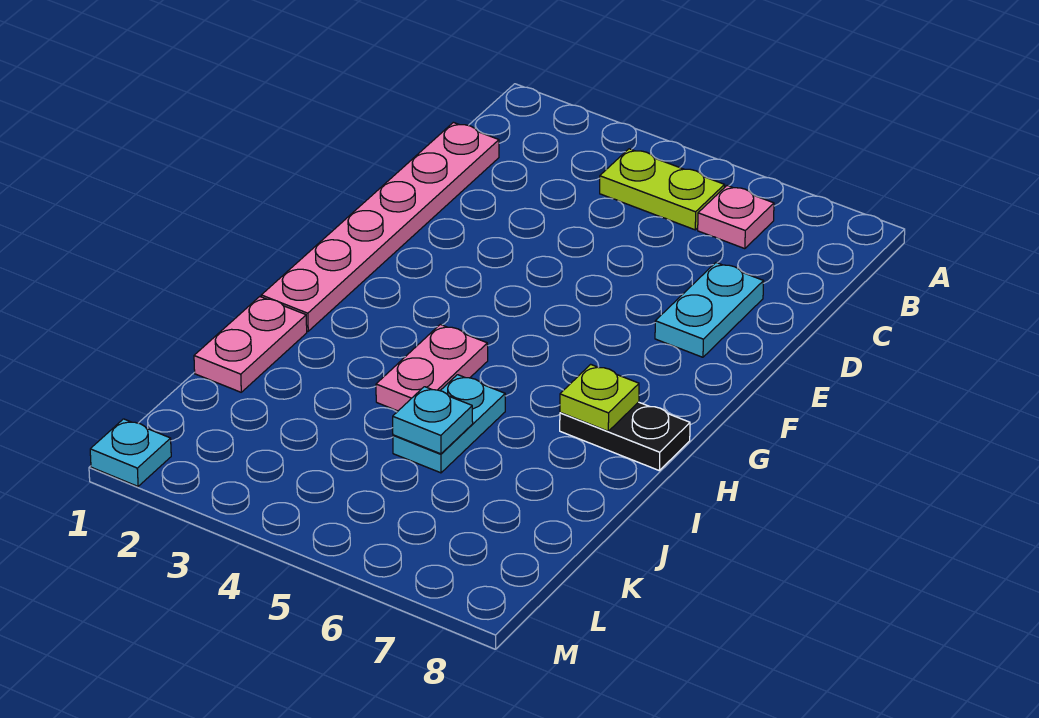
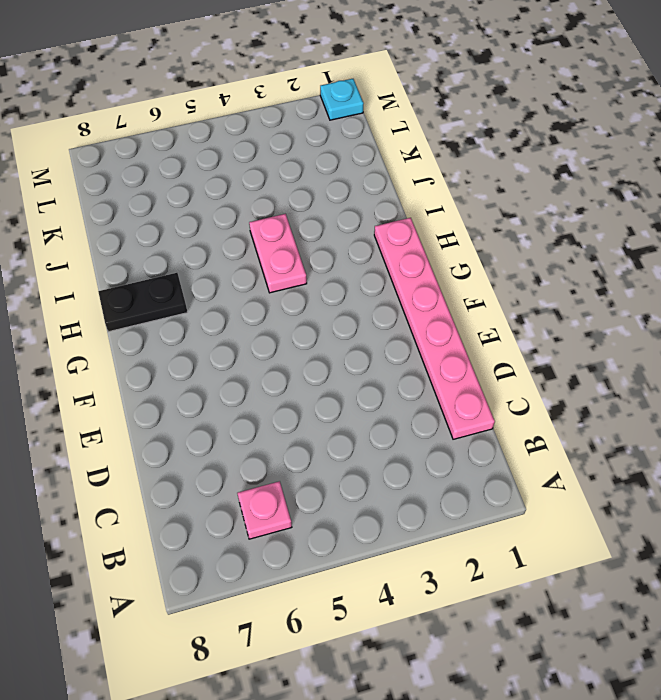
none -> lime plate B4:B5 level 1
none -> cyan plate D7:E7 level 1

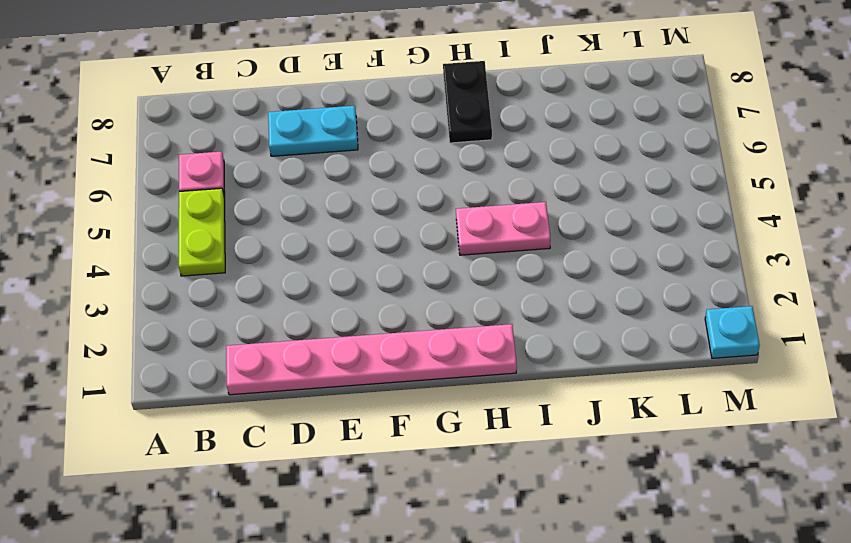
none -> pink plate I1:J1 level 1
none -> cyan plate I5:J5 level 1

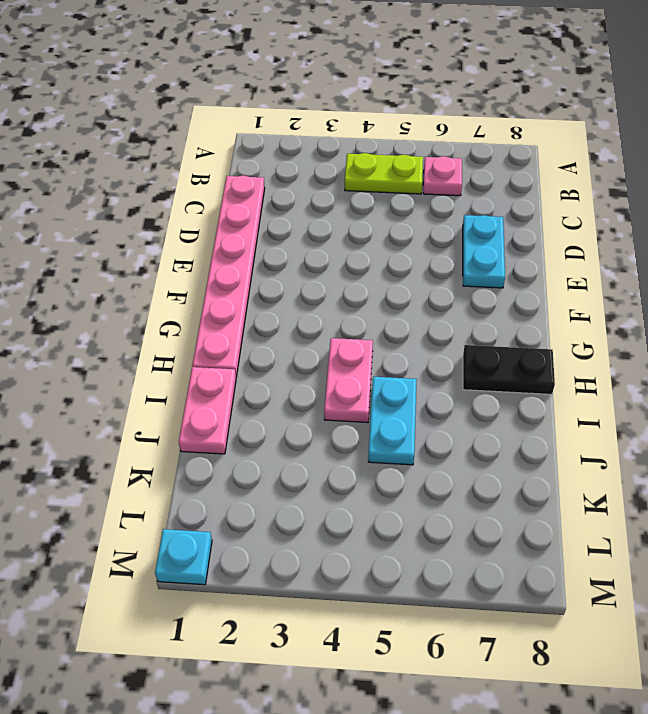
none -> lime plate H7 level 2
none -> cyan plate J5 level 2

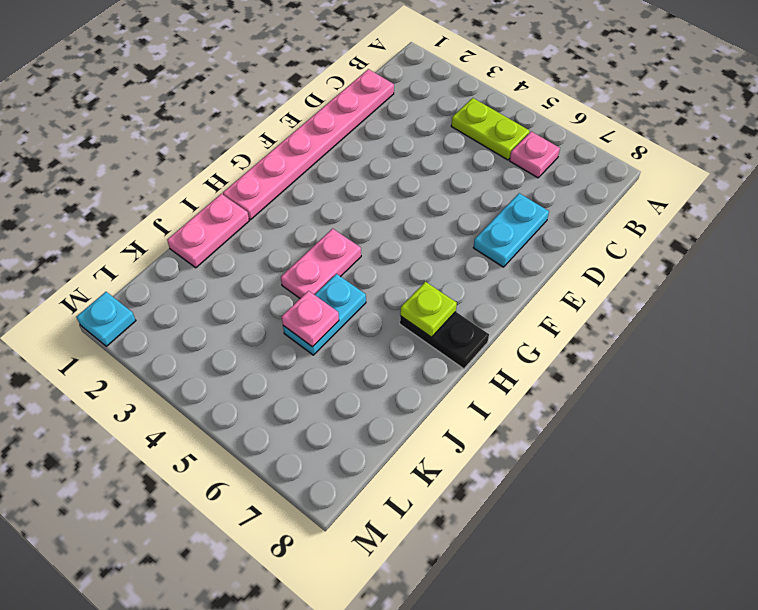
pink plate J5 level 2 -> cyan plate J5 level 2

